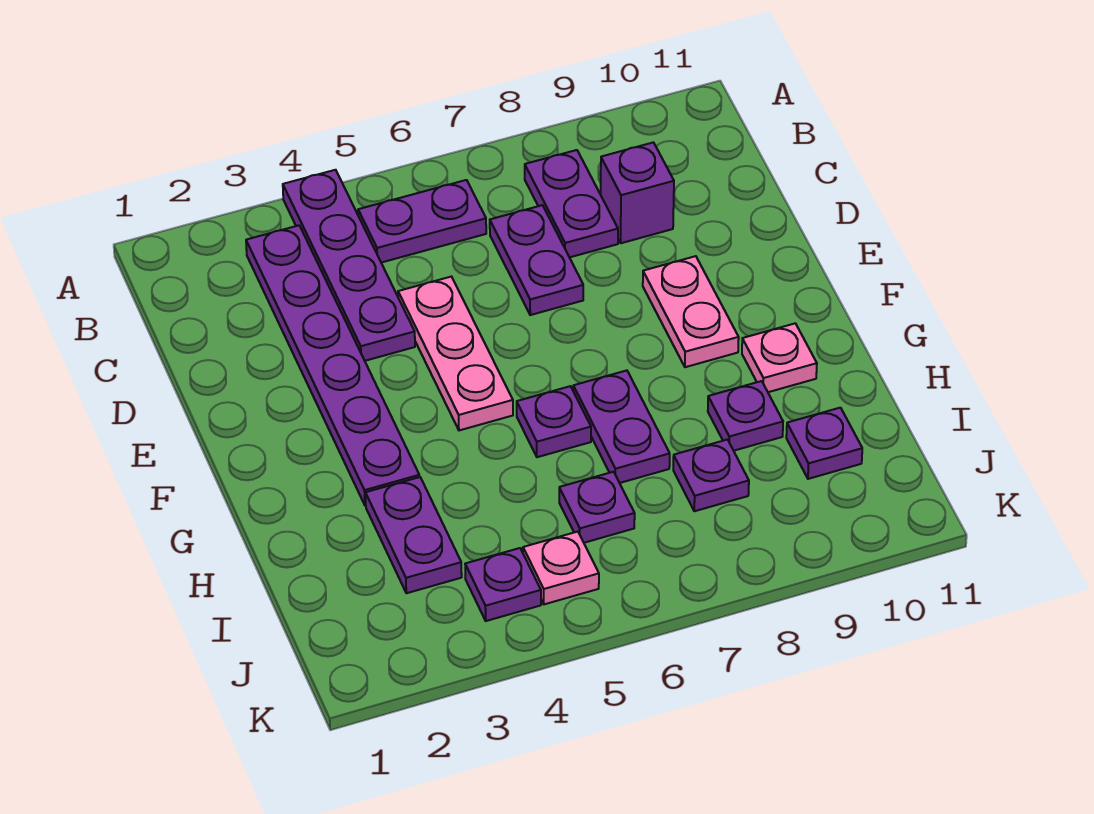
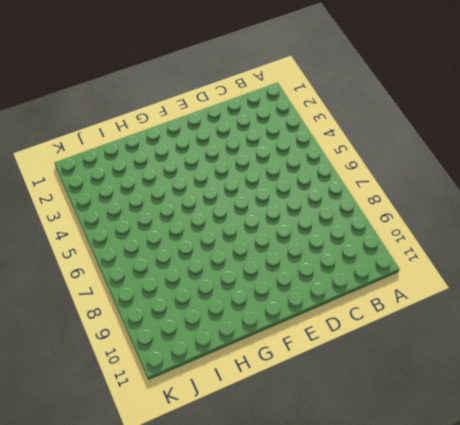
none -> purple plate A4:D4 level 1
none -> purple plate B3:G3 level 1
none -> purple plate B5:B6 level 1

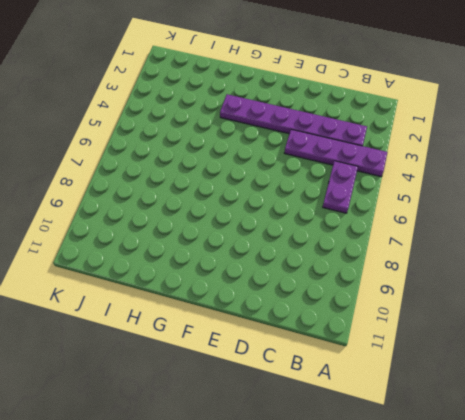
none -> purple plate B8:C8 level 1
none -> purple plate C7:D7 level 1
none -> purple brick C9 level 1

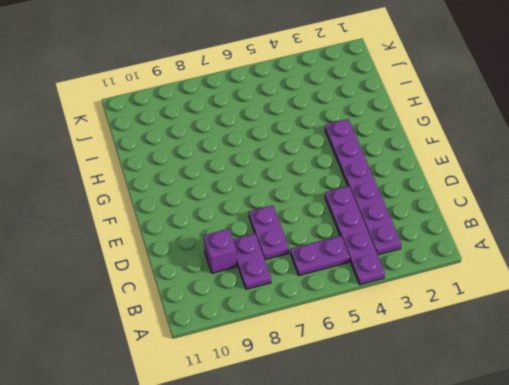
none -> pink plate D5:F5 level 1
none -> pink plate E9:F9 level 1
none -> purple plate G6 level 1

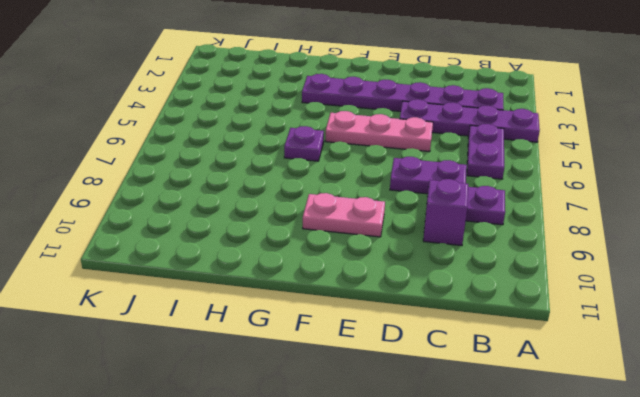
none -> purple plate G7:H7 level 1
none -> pink plate G10 level 1
none -> purple plate H3:I3 level 1

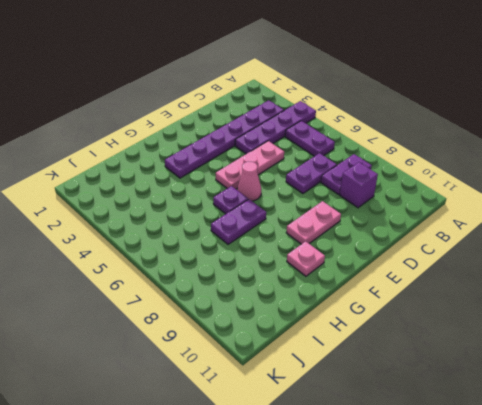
pink cone F6 level 1 -> none
none -> purple plate H3:I3 level 1
none -> purple plate H9 level 1
none -> purple plate I6 level 1

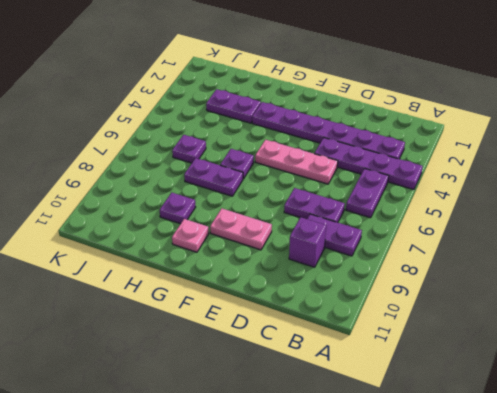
none -> purple plate I8 level 1
none -> purple plate I10 level 1
none -> purple plate J4 level 1

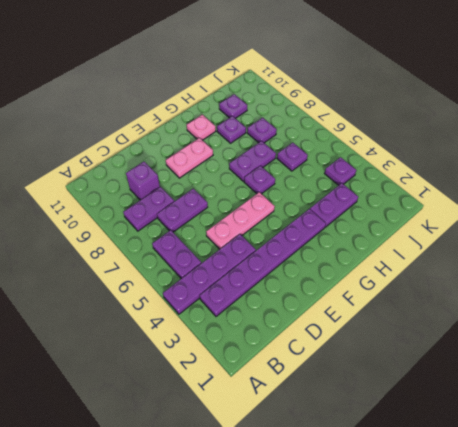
none -> pink plate J5 level 1

